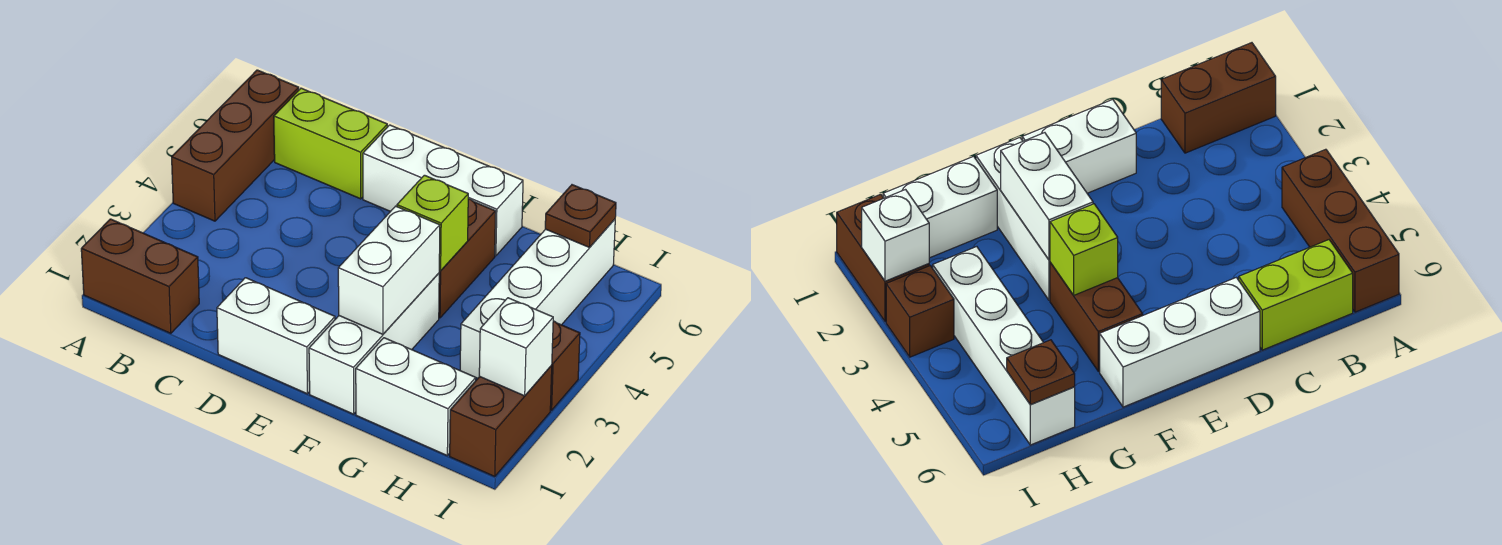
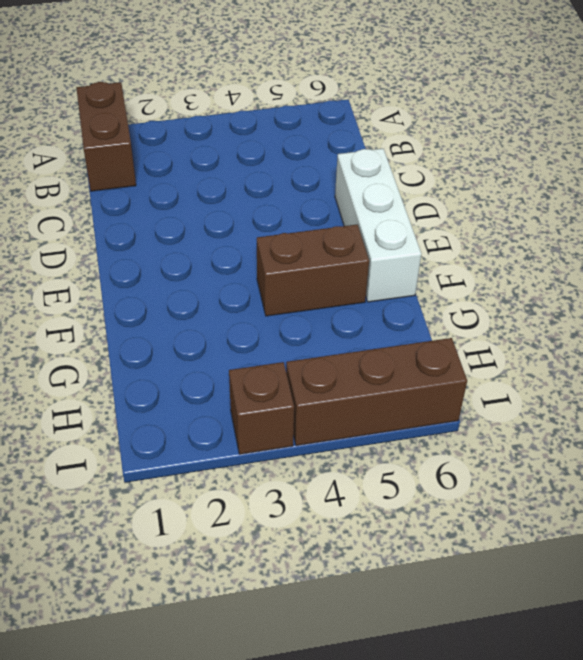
brown brick I4:I6 level 1 -> brown brick A4:A6 level 1
none -> lime brick B6:C6 level 1
none -> white brick D1:E1 level 1
none -> white brick F1:F3 level 1

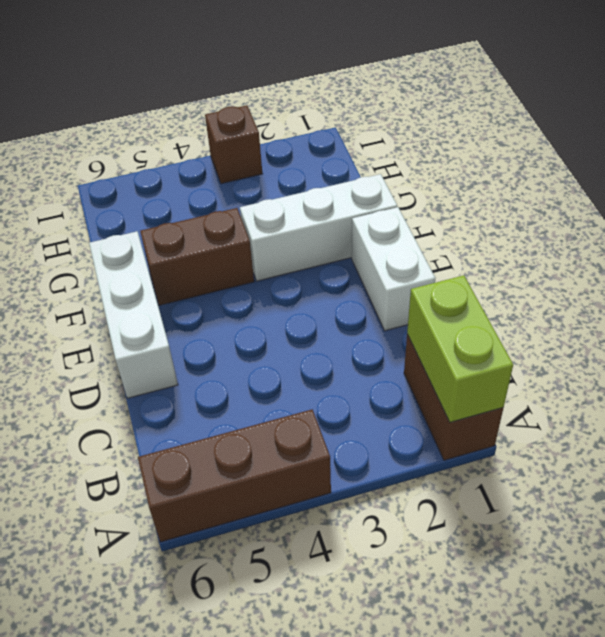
lime brick A1:B1 level 2 -> lime brick B6:C6 level 1
none -> white brick G1:H1 level 1
none -> white brick H3:H6 level 1
none -> brown brick I1:I2 level 1

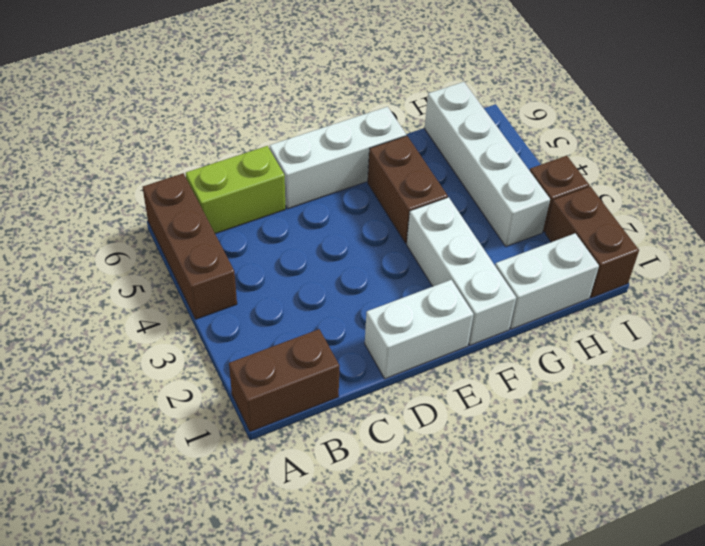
none -> white brick F2:F3 level 2
none -> lime brick F4 level 2
none -> brown plate H6 level 2

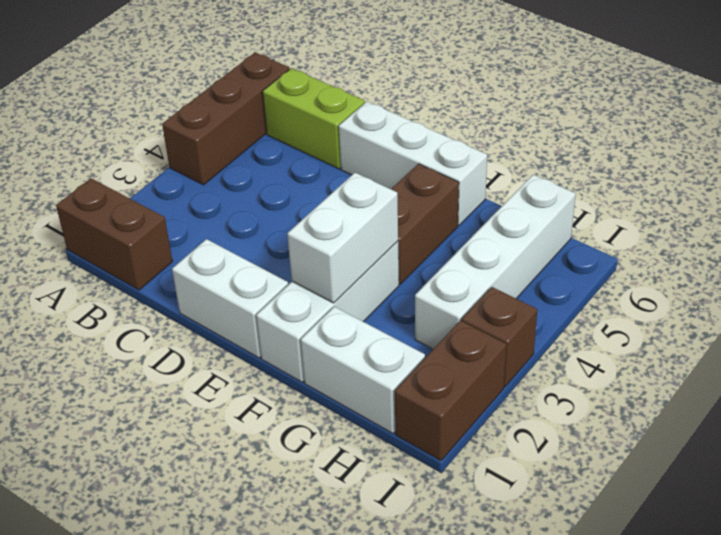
none -> lime brick F4 level 2
none -> brown plate H6 level 2
none -> white brick I2 level 2

